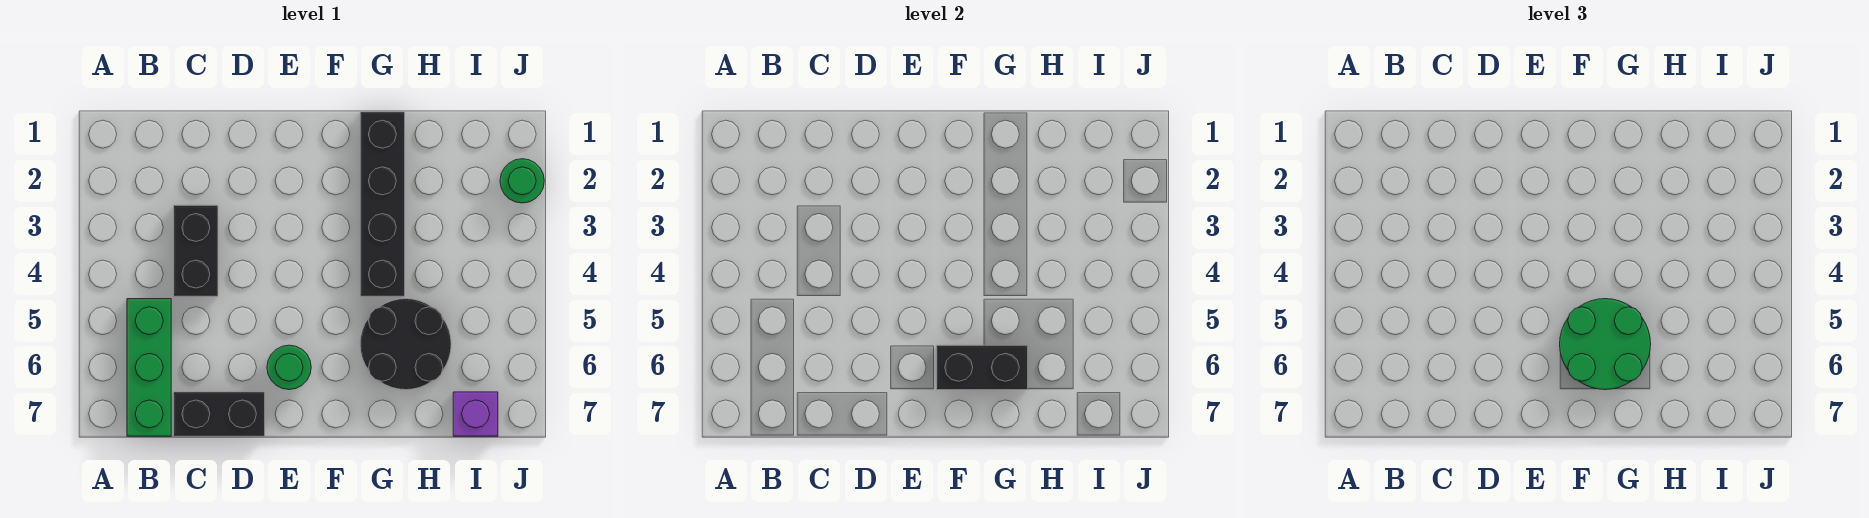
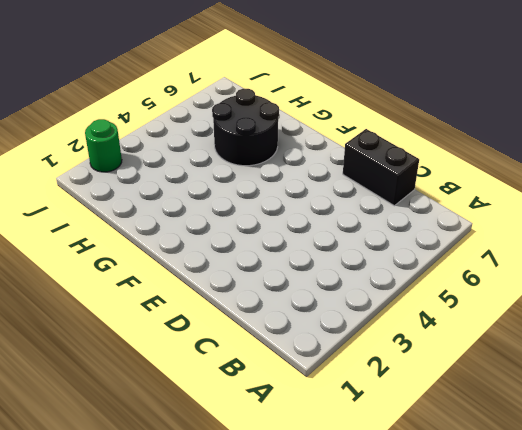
none -> green brick B5:B7 level 1
none -> black brick C3:C4 level 1

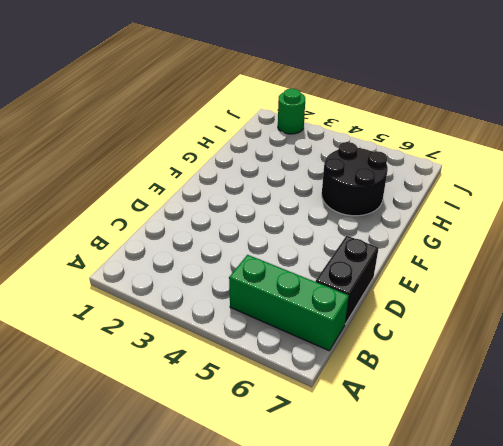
none -> black brick C3:C4 level 1
none -> green round brick E6 level 1

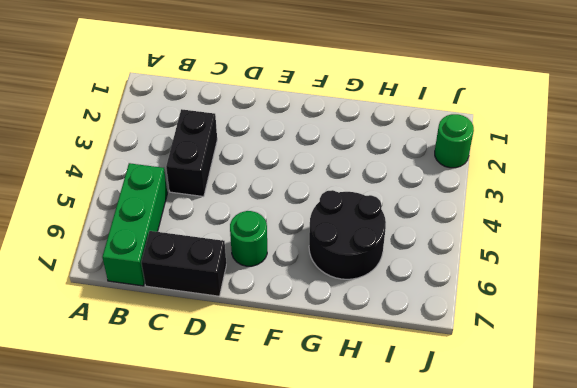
none -> black brick G1:G4 level 1
none -> purple brick I7 level 1

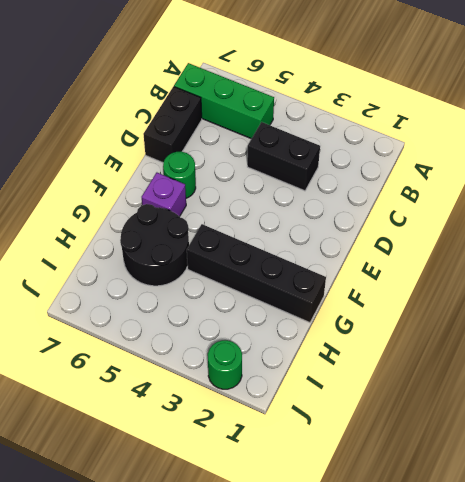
purple brick F6 level 1 -> purple brick I7 level 1
none -> black brick F6:G6 level 2
none -> green round brick F5:G6 level 3

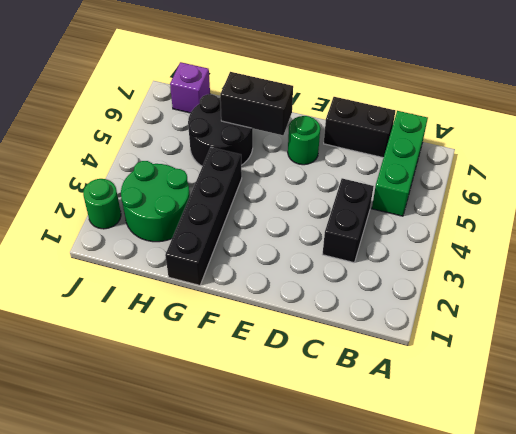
green round brick H2:I3 level 1 -> green round brick F5:G6 level 3

